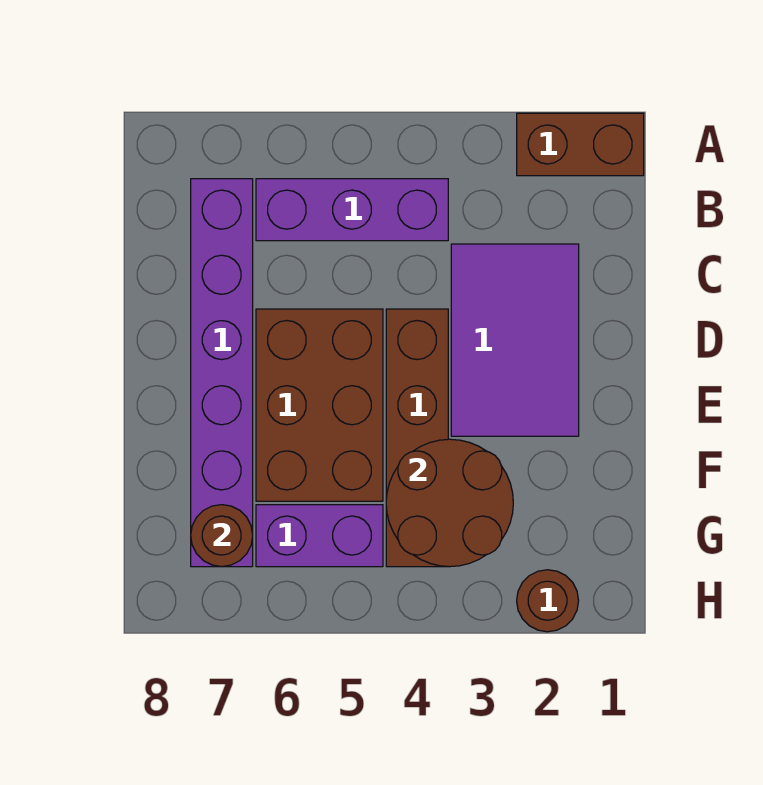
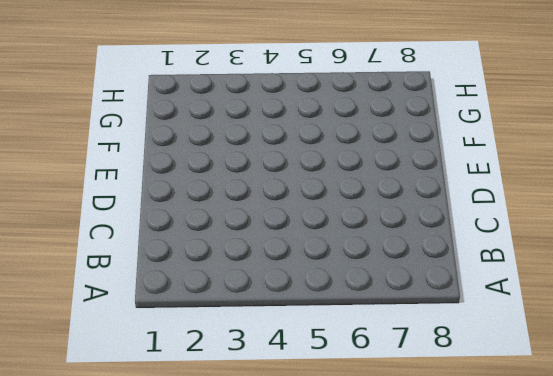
none -> brown brick A1:A2 level 1
none -> purple brick B4:B6 level 1

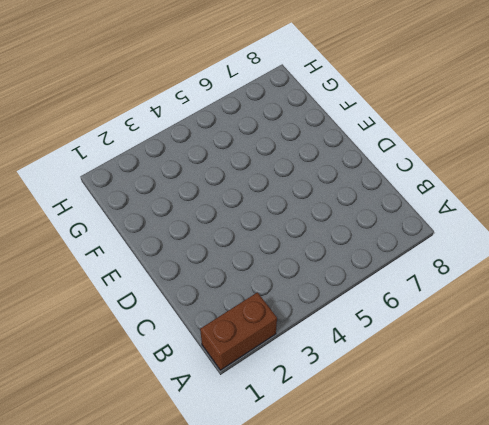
none -> purple brick B4:B6 level 1
none -> purple brick B7:G7 level 1

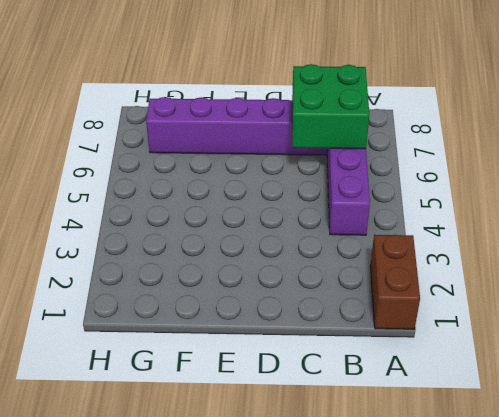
green brick B6:C7 level 2 -> none
none -> purple tile C2:E3 level 1
none -> brown brick D4:G4 level 1

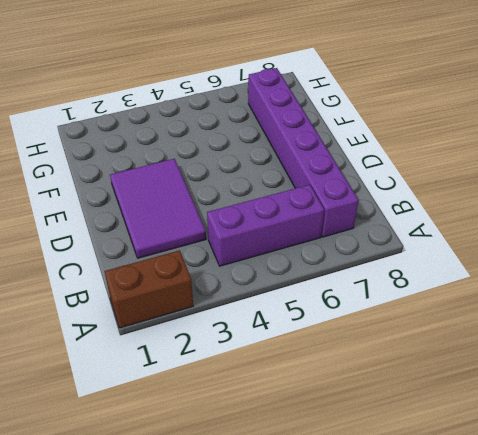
none -> brown brick D4:G4 level 1
none -> brown brick D5:F6 level 1

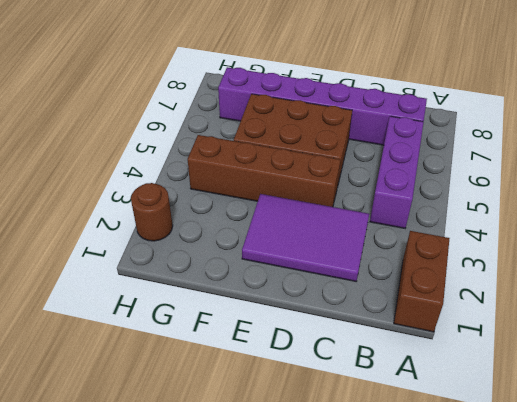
none -> purple brick G5:G6 level 1
none -> brown round brick F3:G4 level 2

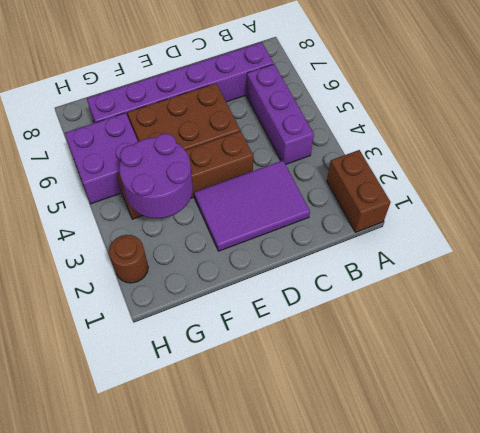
purple round brick F3:G4 level 2 -> brown round brick F3:G4 level 2
purple brick G5:H6 level 1 -> purple brick G5:G6 level 1
none -> brown round brick G7 level 2

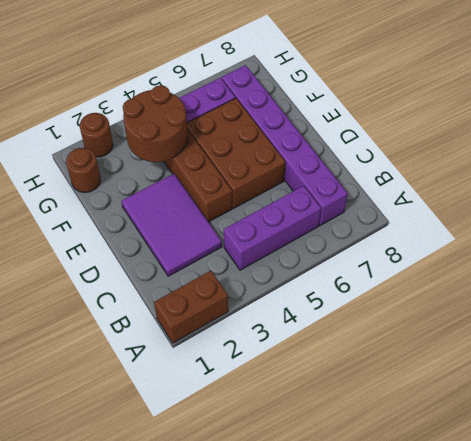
brown round brick G1 level 1 -> brown round brick G7 level 2

